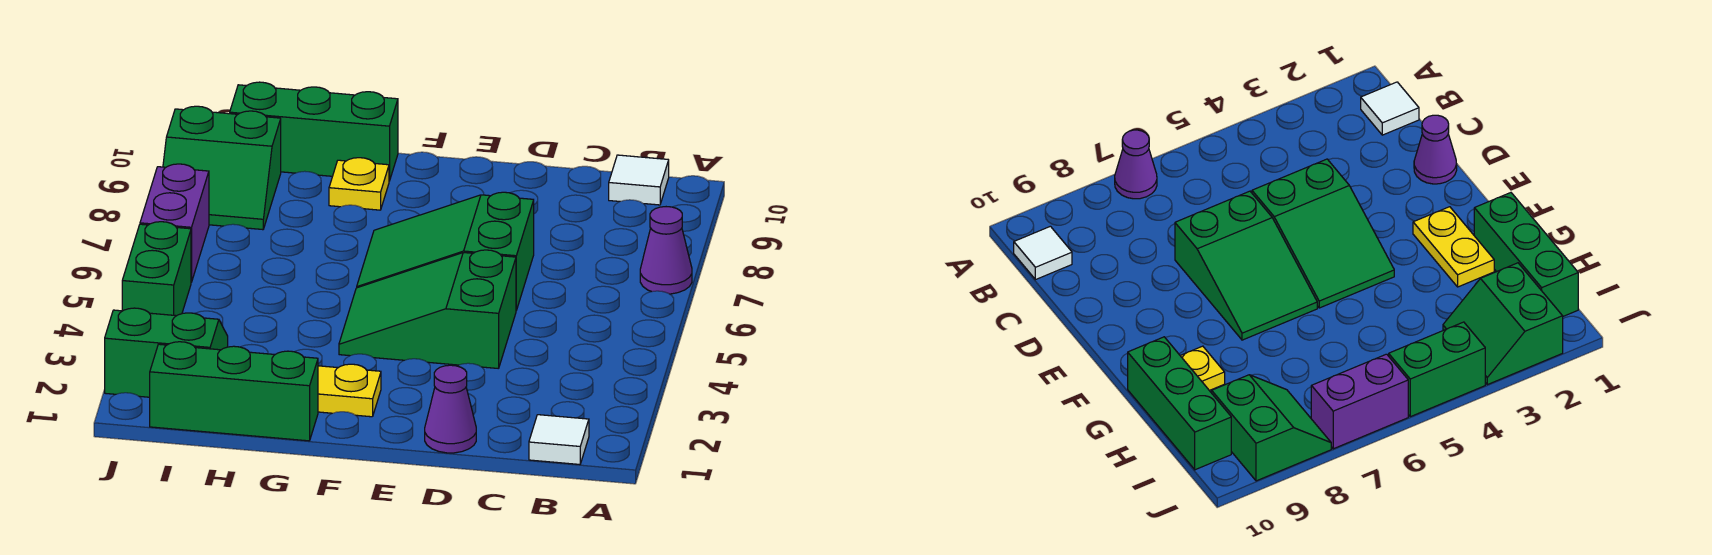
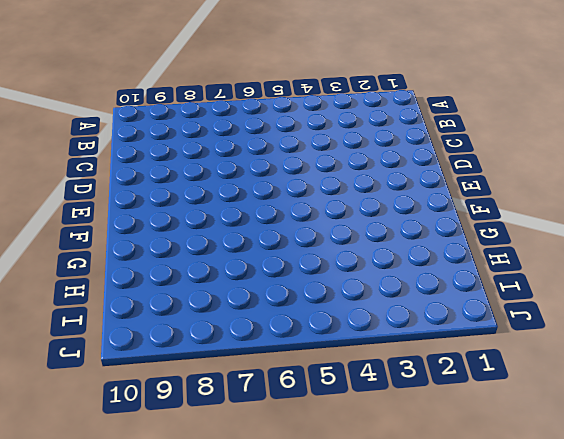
none -> purple cone A7 level 1
none -> white tile B1 level 1
none -> white tile B10 level 1

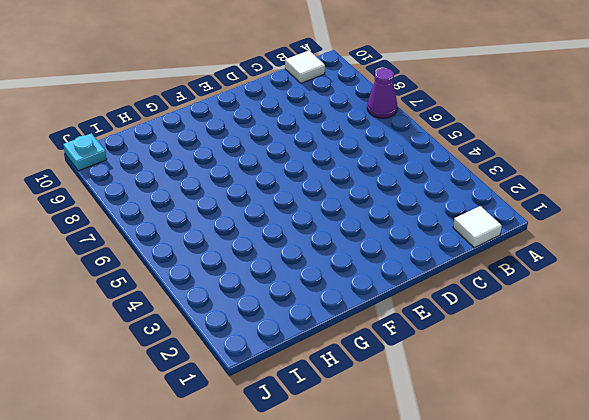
cyan plate J10 level 1 -> none
none -> purple cone D1 level 1
none -> green slope D4:F5 level 1 top D
none -> green slope D6:F7 level 1 top D

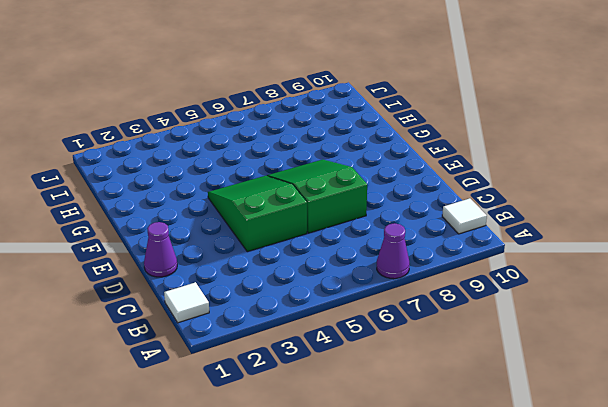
none -> yellow plate F2:G2 level 1
none -> green brick G1:I1 level 1
none -> yellow plate G9 level 1

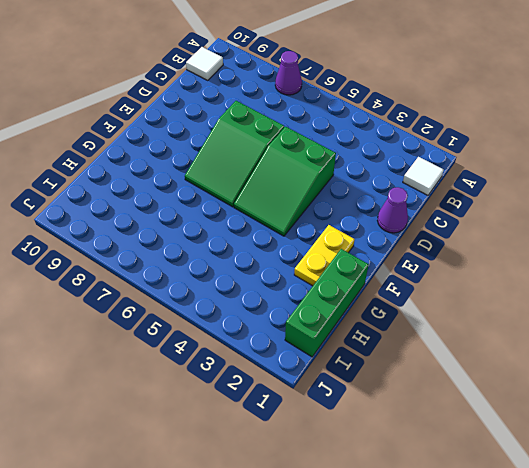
none -> yellow plate G9 level 1
none -> green brick G10:I10 level 1
none -> green slope I2:J3 level 1 top 2

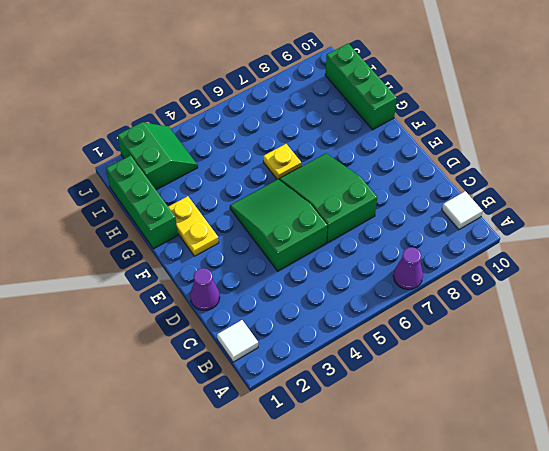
yellow plate G6 level 1 -> yellow plate G9 level 1
none -> green slope I8:J9 level 1 top 9
none -> green brick J4:J5 level 1
none -> purple brick J6:J7 level 1

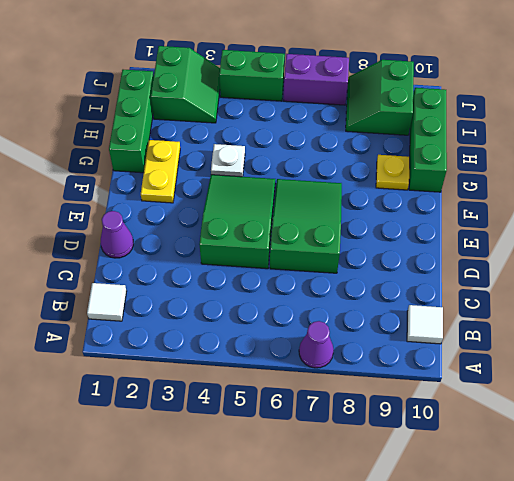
white plate G4 level 1 -> none

